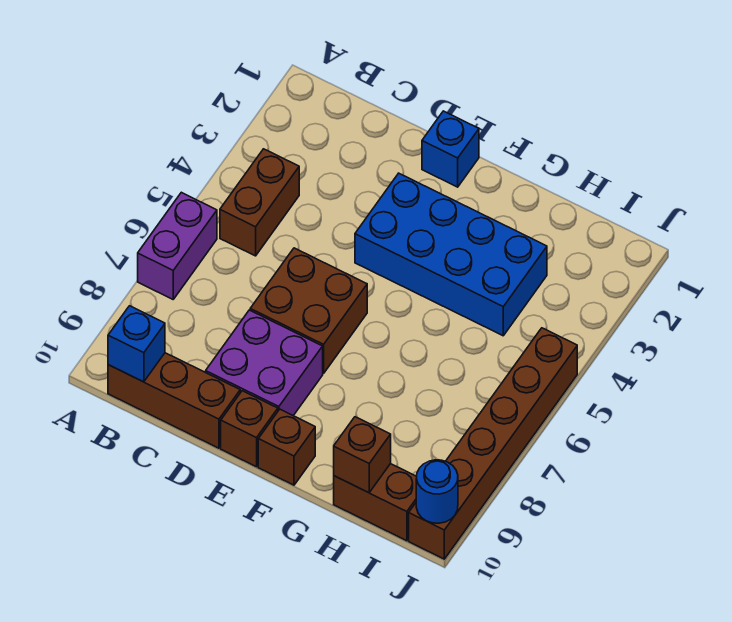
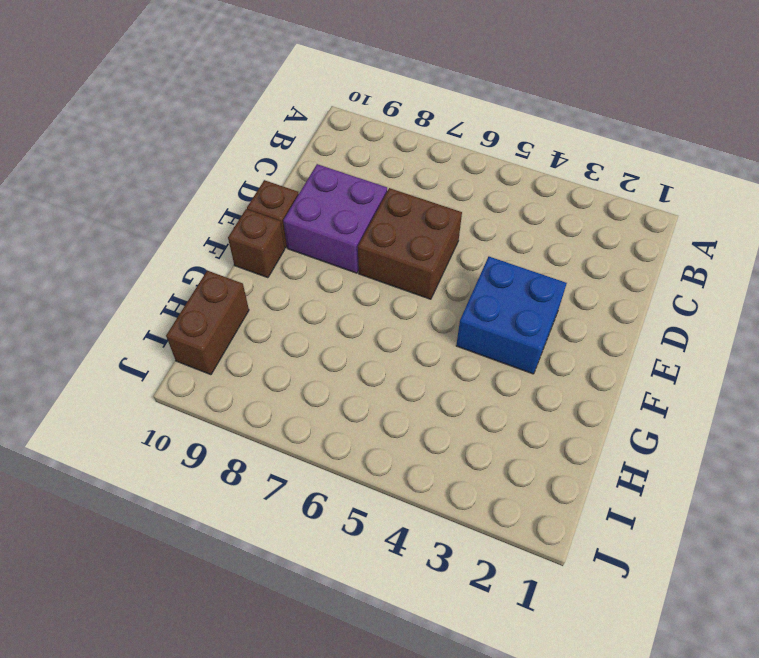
blue brick E3:F4 level 1 -> blue brick E3:H4 level 1
none -> purple brick A6:A7 level 1
none -> brown brick B4:B5 level 1
none -> brown brick B10:D10 level 1

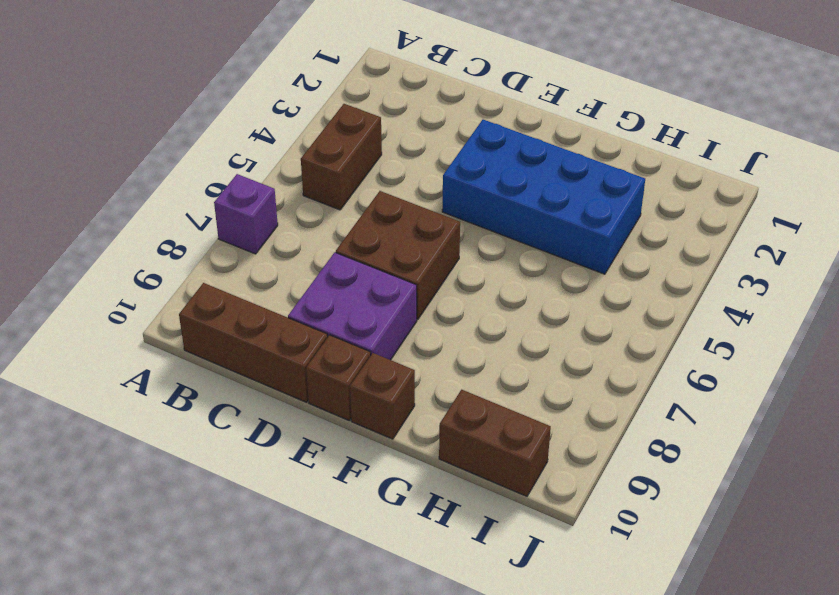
purple brick A7 level 1 -> purple brick A6:A7 level 1
none -> blue brick E1 level 1
none -> brown brick J5:J10 level 1
none -> blue brick B10 level 2

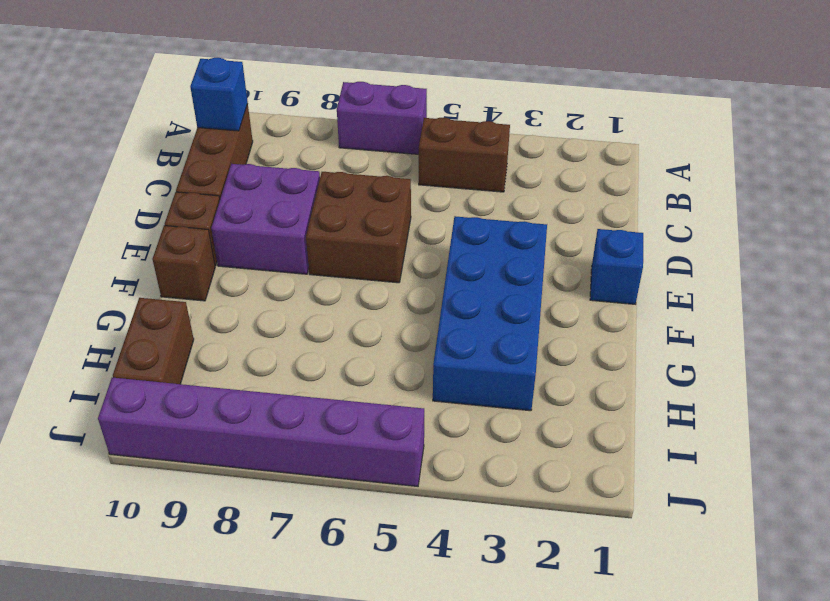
purple brick J5:J10 level 1 -> brown brick J5:J10 level 1
none -> brown brick H10 level 2
none -> blue round brick J10 level 2

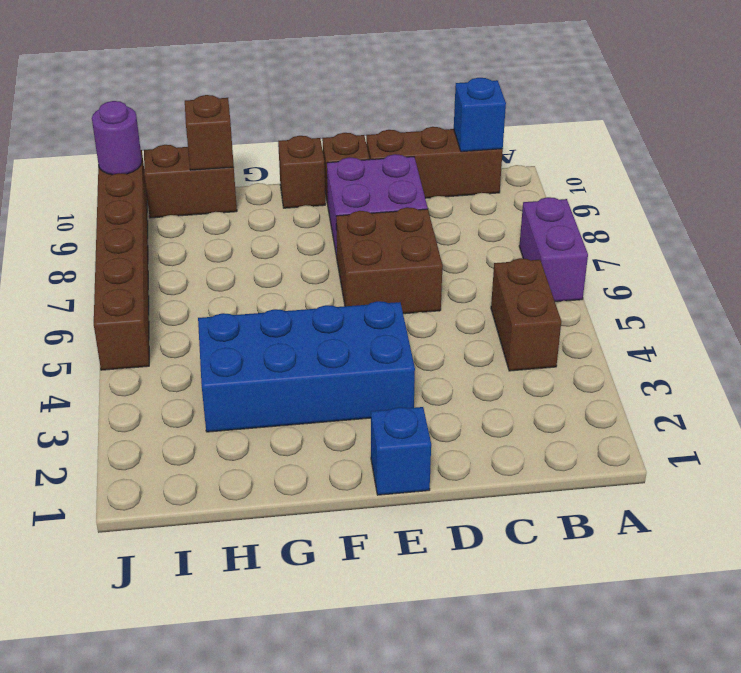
purple round brick J10 level 2 -> blue round brick J10 level 2

